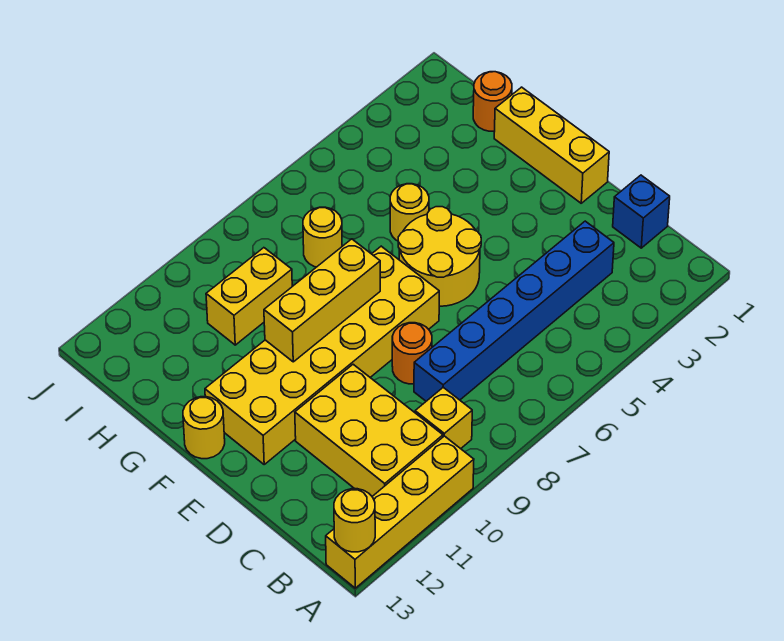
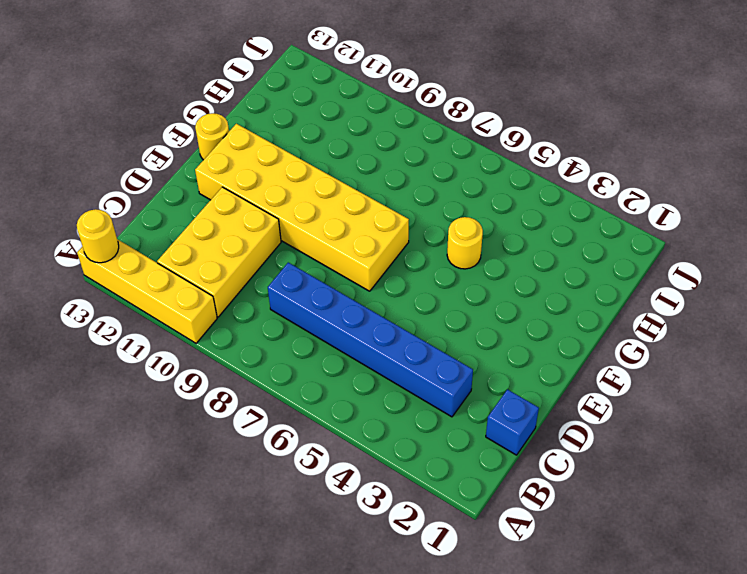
none -> yellow brick B9 level 1
none -> orange round brick D8 level 1
none -> yellow brick E1:G1 level 1

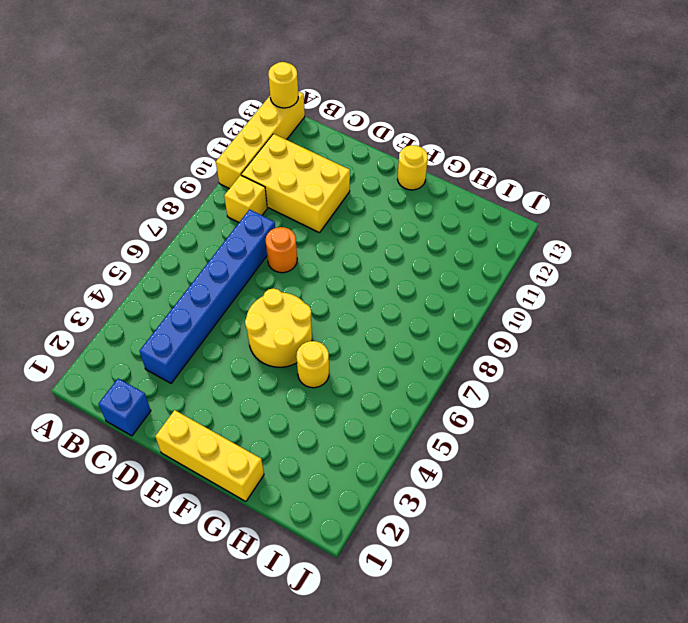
none -> yellow brick E7:F12 level 1
none -> orange round brick H1 level 1
none -> yellow round brick H7 level 1

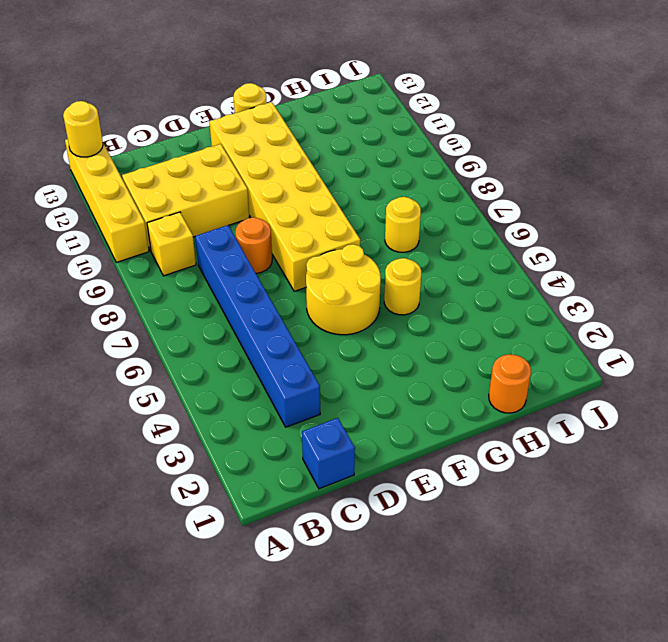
none -> yellow brick E1:G1 level 1
none -> yellow brick H9:H10 level 1
none -> yellow brick F8:F10 level 2

